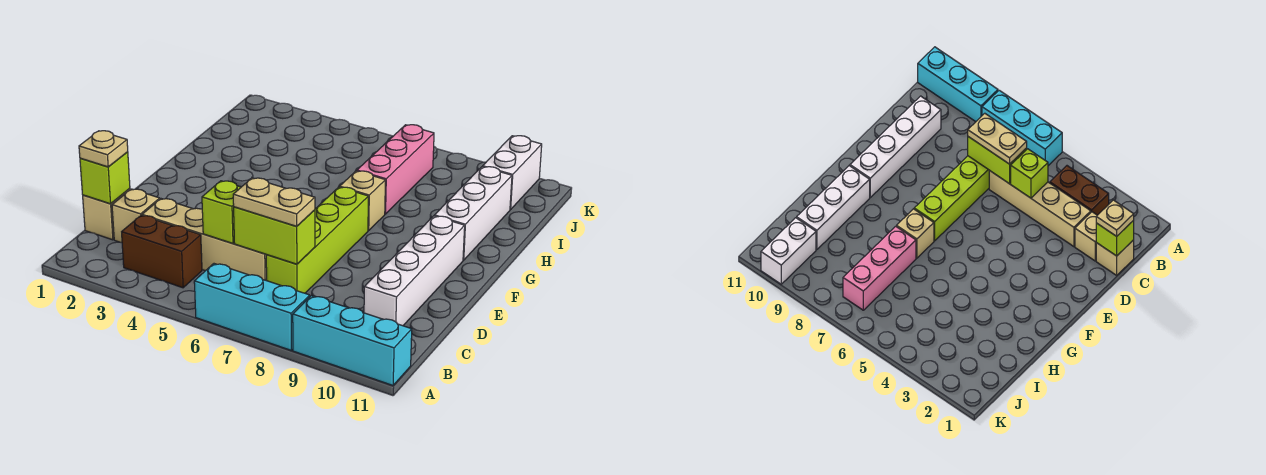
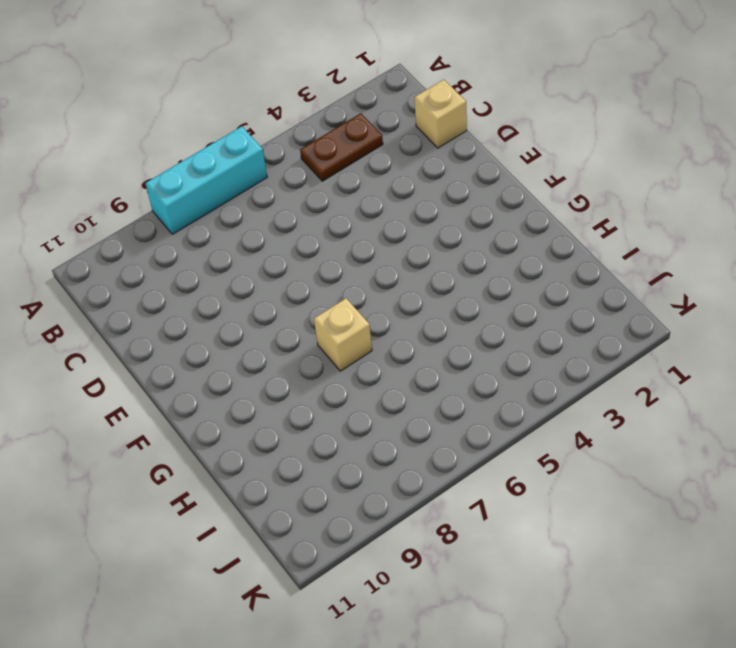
brown plate B3:B4 level 1 -> brown brick B3:B4 level 1
none -> cyan brick A9:A11 level 1
none -> tan brick C2 level 1
none -> tan brick C3:C6 level 1

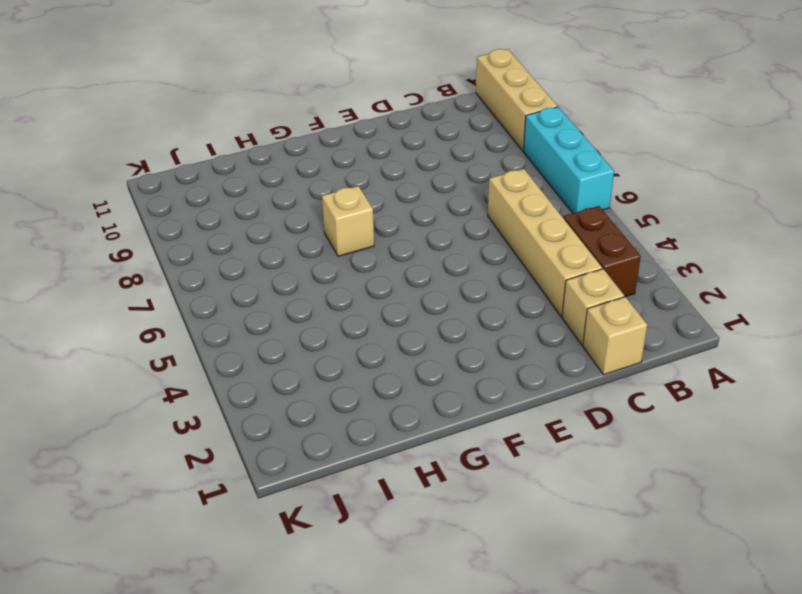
tan brick A9:A11 level 1 -> cyan brick A9:A11 level 1
none -> lime brick C7:F7 level 1
none -> white brick C10:F10 level 1
none -> white brick G10:I10 level 1

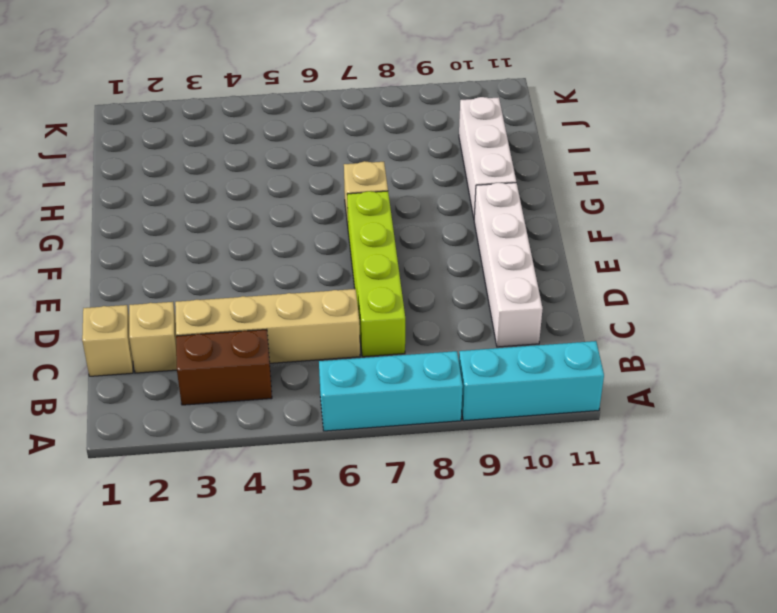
none -> pink brick H7:J7 level 1
none -> white brick J10:K10 level 1
none -> lime brick C1 level 2

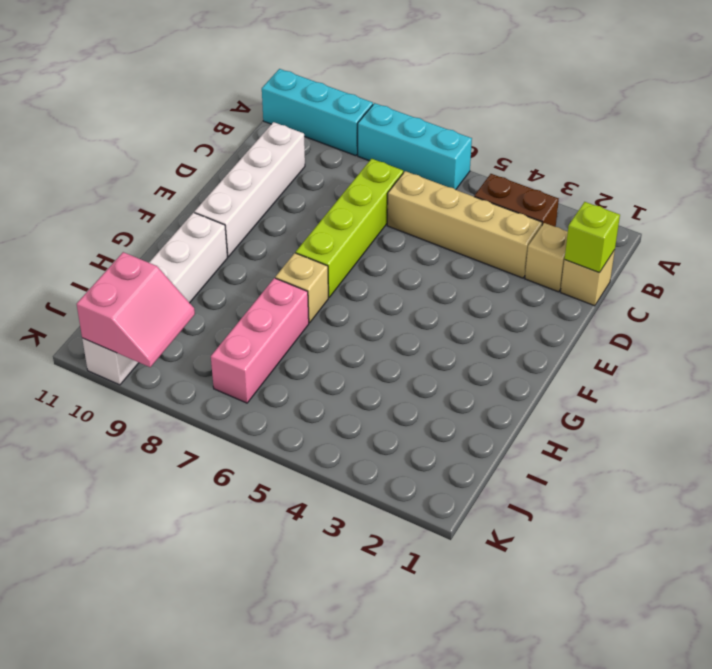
pink slope J9:K10 level 2 top 10 -> none
none -> lime brick C5 level 2
none -> lime brick C6:C7 level 2
none -> tan plate C1 level 3

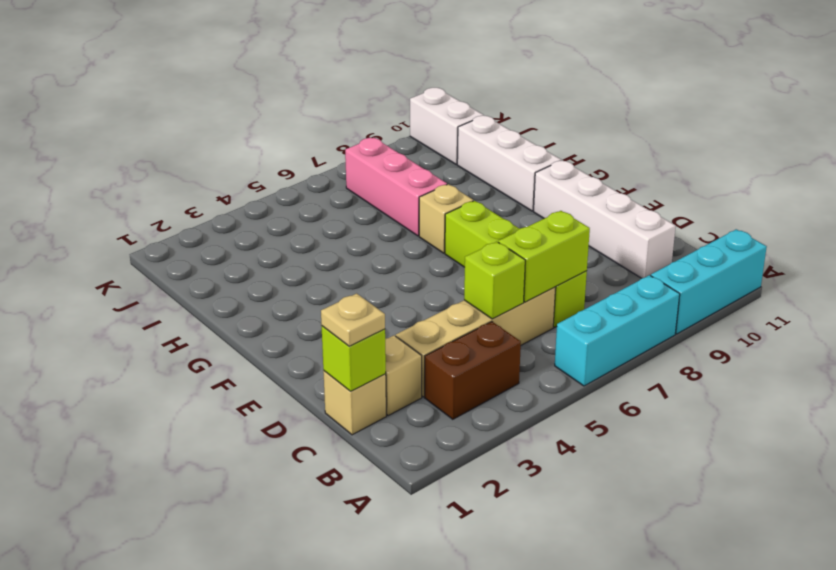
none -> tan plate C6:C7 level 3

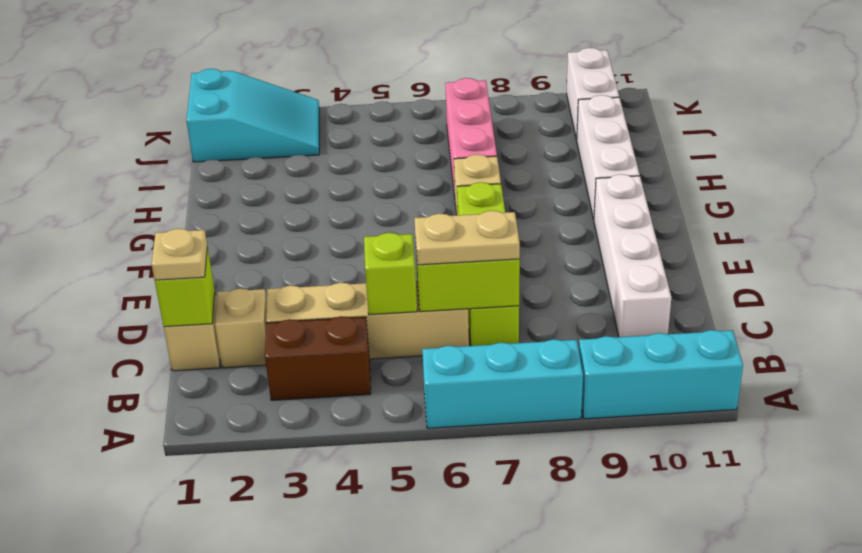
cyan slope J1:K3 level 1 top 1 -> none

